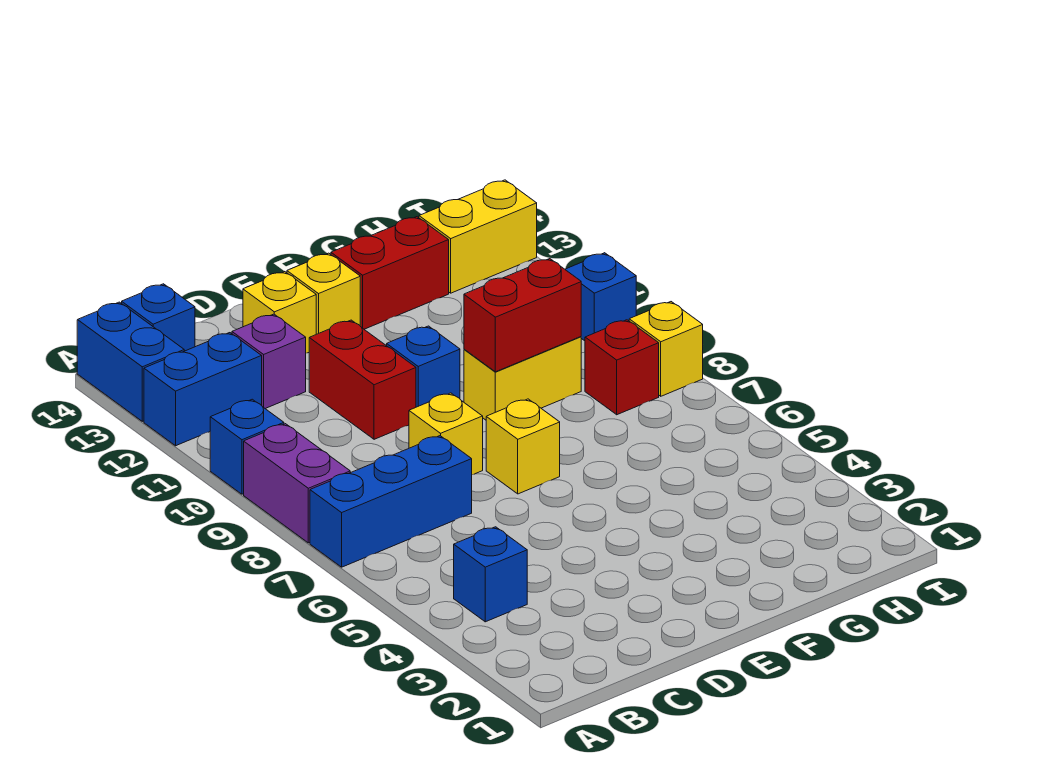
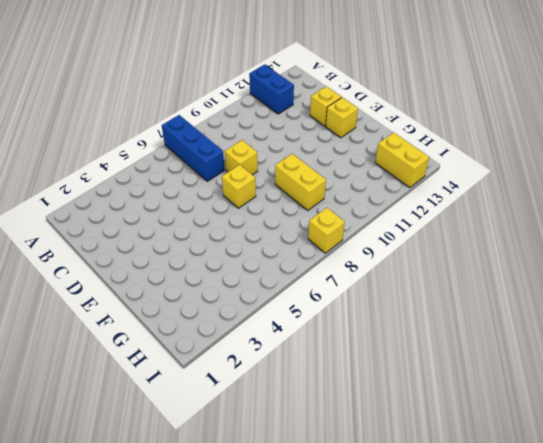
none -> purple brick A8:A9 level 1
none -> blue brick A10 level 1
none -> blue brick A13:A14 level 1

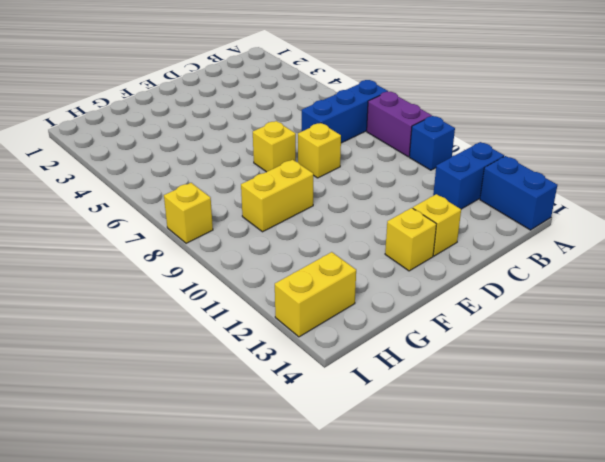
none -> blue brick B4 level 1
none -> blue brick B14 level 1
none -> purple brick C12 level 1

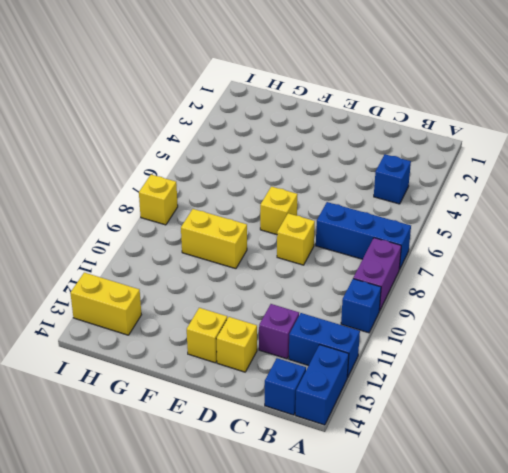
none -> red brick D10:D11 level 1
none -> blue brick E10 level 1
none -> red brick F13:G13 level 1

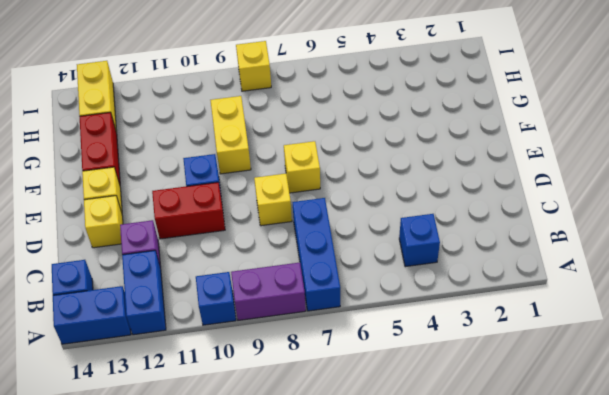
none -> red brick H8 level 1
none -> blue brick I10 level 1
none -> red brick F9:G9 level 2

